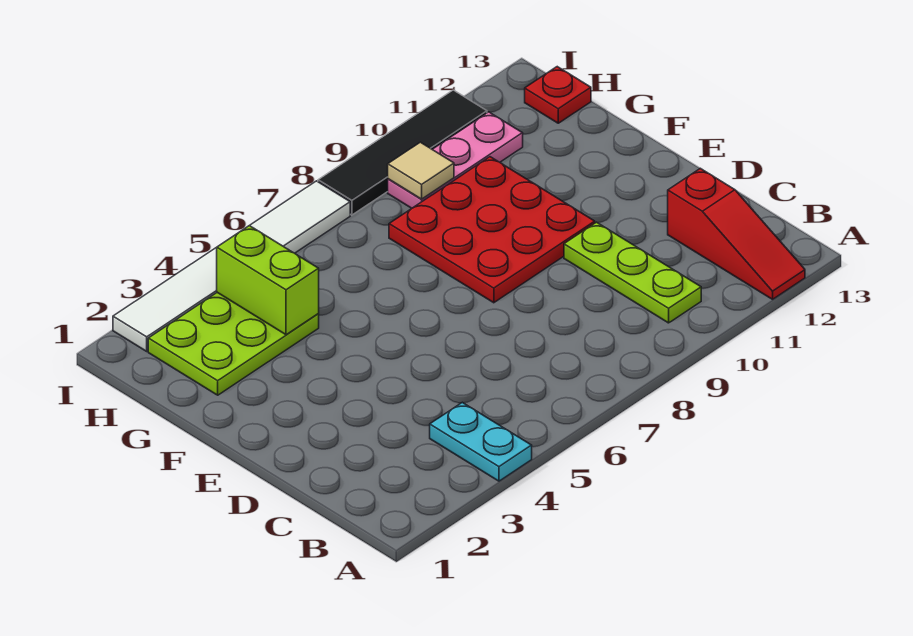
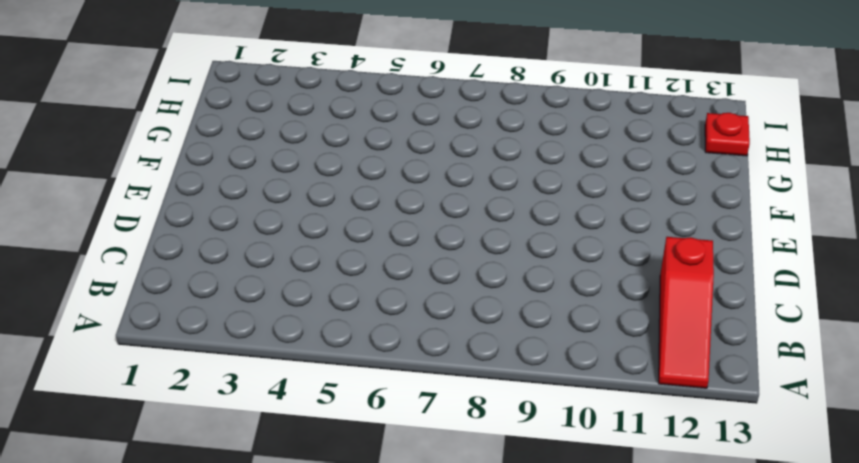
none -> cyan plate A4:B4 level 1
none -> lime plate B10:D10 level 1

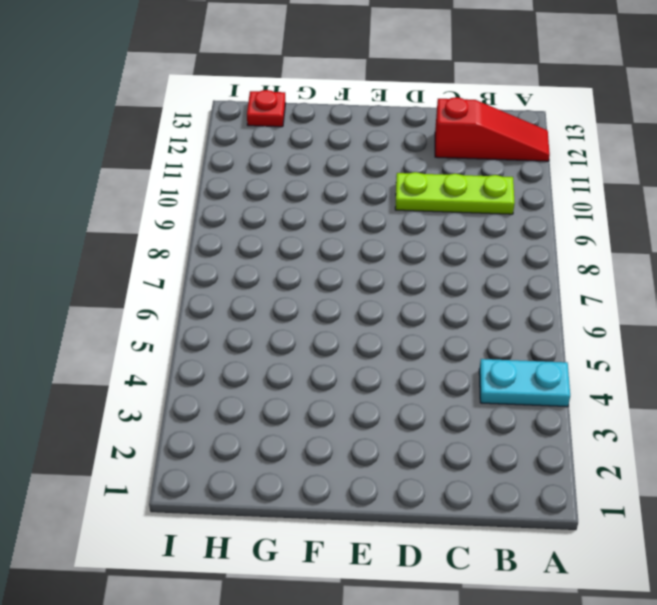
none -> red plate E8:G10 level 1
none -> lime plate G2:H4 level 1

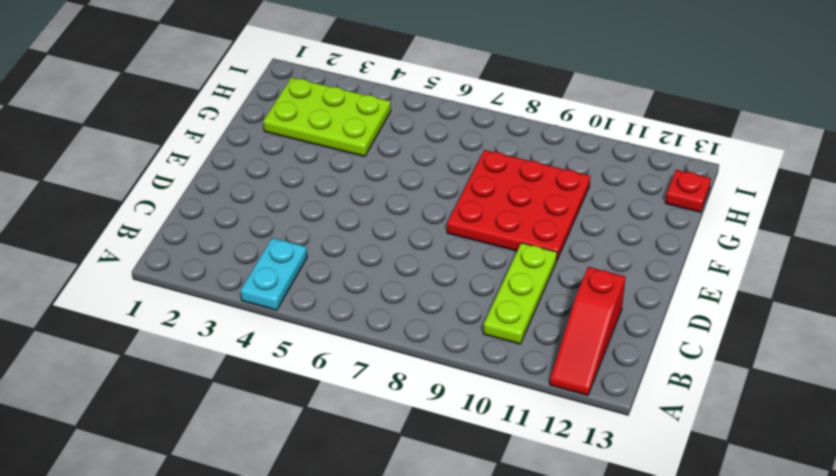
none -> pink plate H9:H11 level 1
none -> white tile I2:I7 level 1

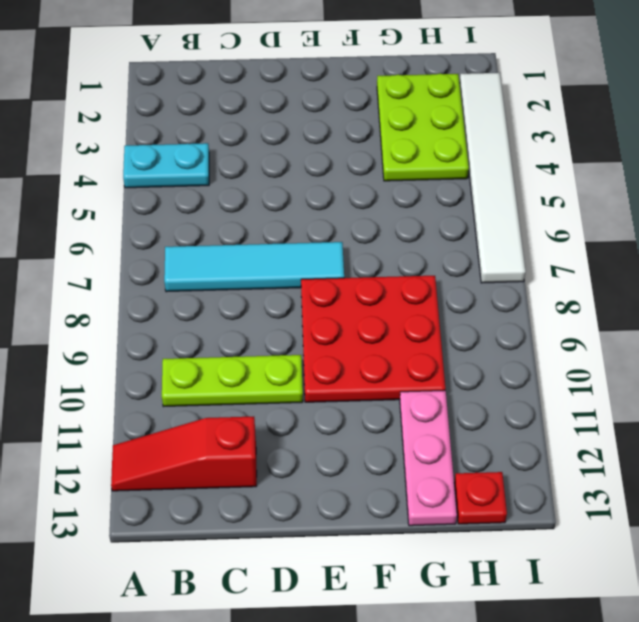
cyan tile B7:E7 level 1 -> none
pink plate G11:G13 level 1 -> pink plate H9:H11 level 1
none -> black tile I8:I11 level 1
none -> lime brick G4:H4 level 2

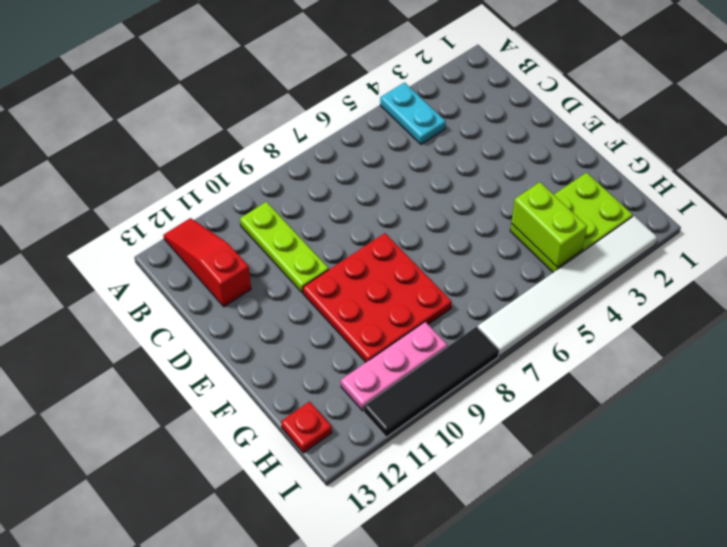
none -> tan tile H9 level 2

